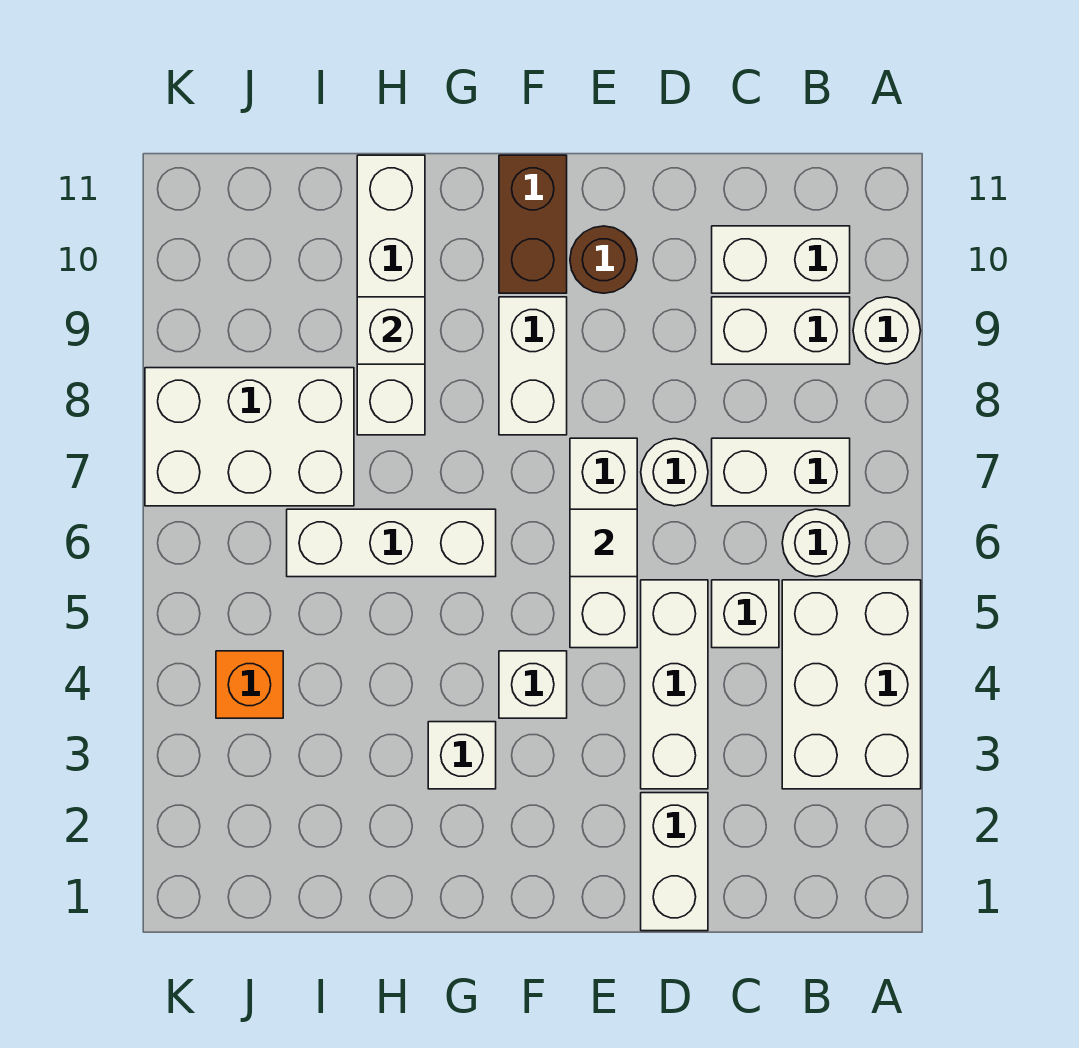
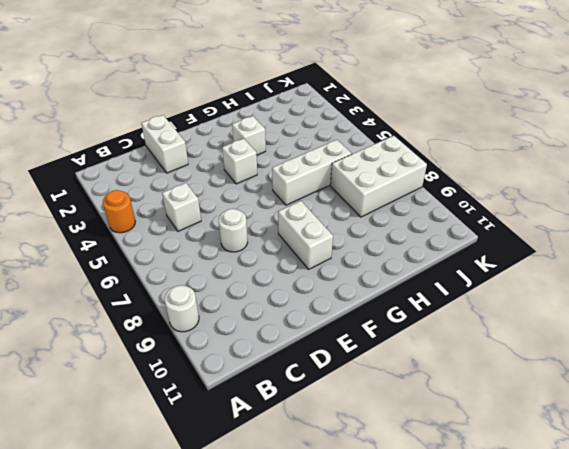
orange round brick A4 level 1 -> white brick A3:B5 level 1
none -> white round brick B6 level 1
none -> white brick B7:C7 level 1
none -> white brick B9:C9 level 1

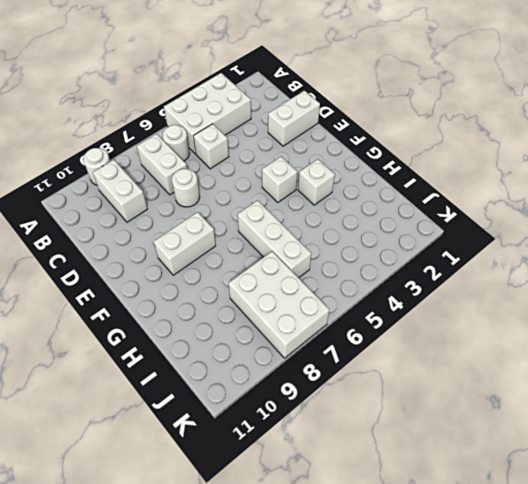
none -> white brick B10:C10 level 1
none -> white brick D3:D5 level 1
none -> white brick E5:E7 level 1

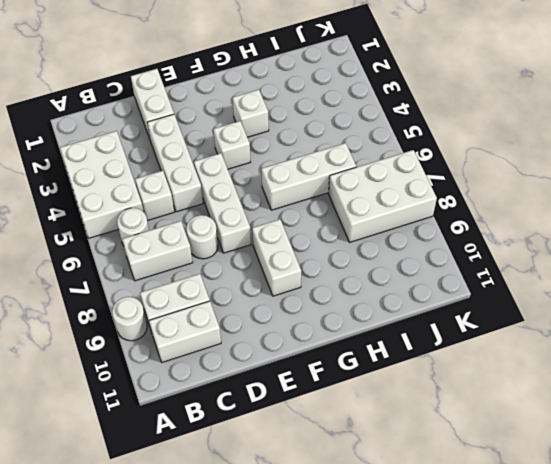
none -> brown round brick E10 level 1
none -> brown brick F10:F11 level 1
none -> white brick H8:H11 level 1

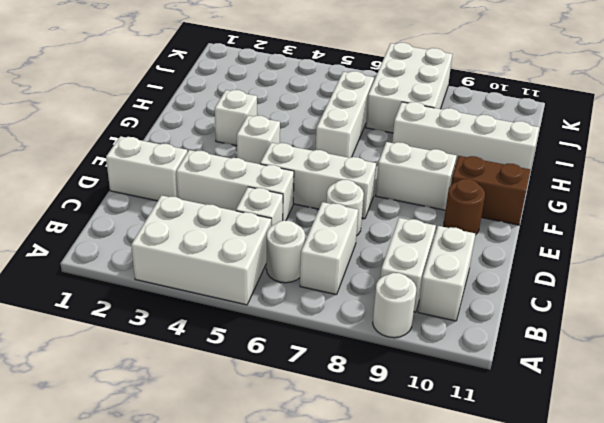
none -> orange brick J4 level 1
none -> white tile E6 level 2
none -> white brick H9 level 2

